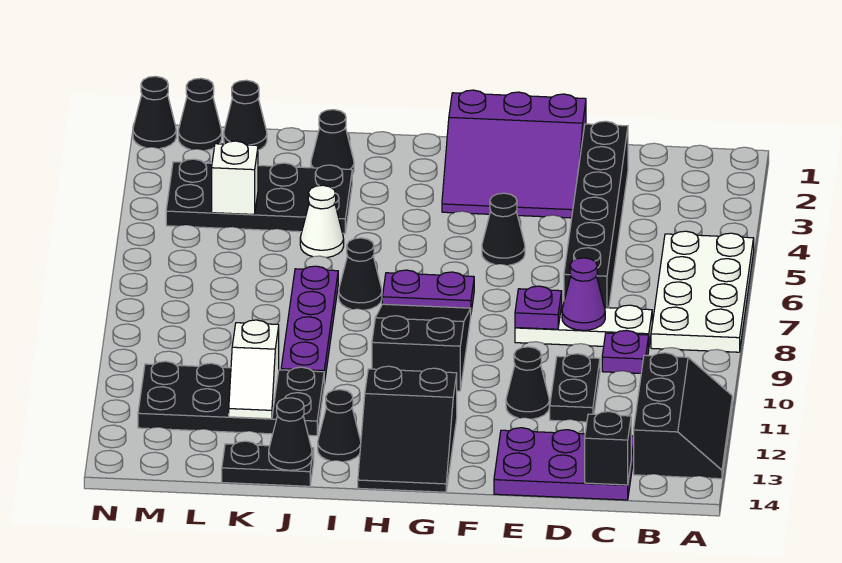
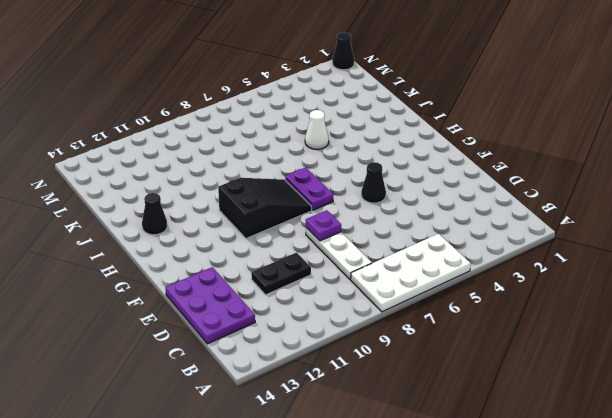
none -> black slope A11:B13 level 1 top B
none -> purple plate C9 level 1
none -> black brick D2:D7 level 1
none -> purple slope E1:G3 level 1 top 1

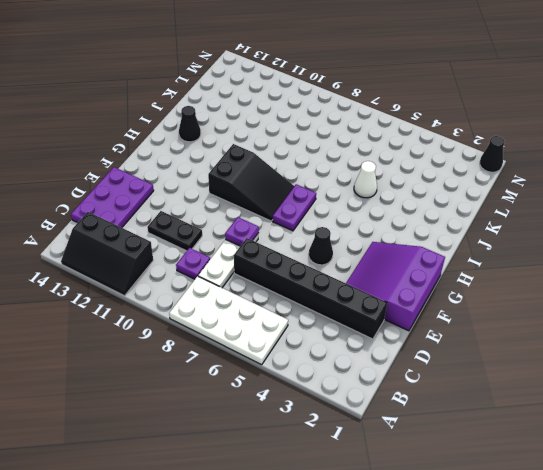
none -> black cone E11 level 1
none -> black slope G12:H14 level 1 top 12
none -> black cone I7 level 1
none -> black cone J2 level 1

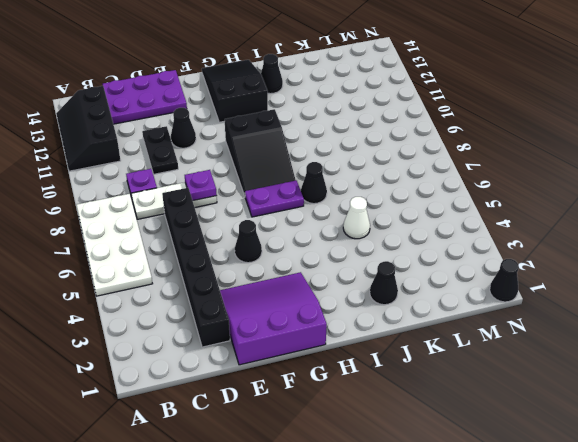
none -> black plate J3:M4 level 1
none -> purple plate J7:J10 level 1
none -> black plate J11:M12 level 1
none -> black plate J14:K14 level 1

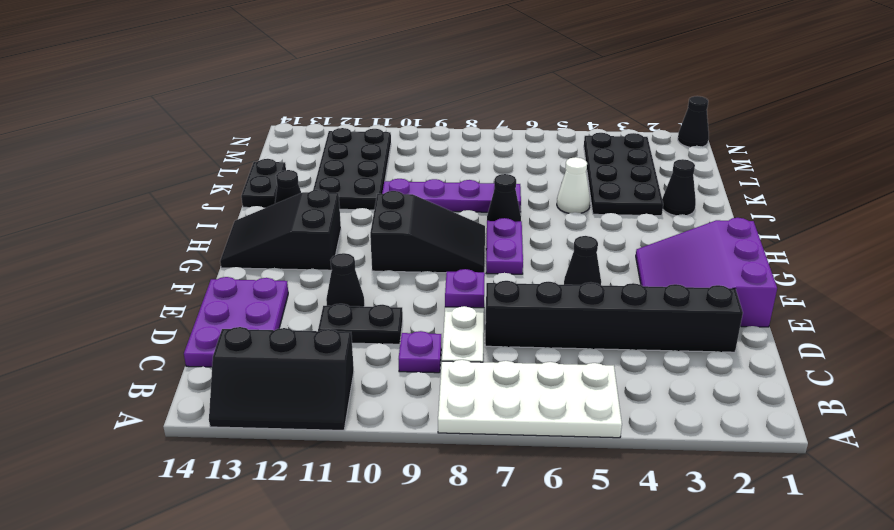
none -> black cone L1 level 1
none -> black cone M1 level 1
none -> black brick C14 level 2
none -> purple cone D8 level 2

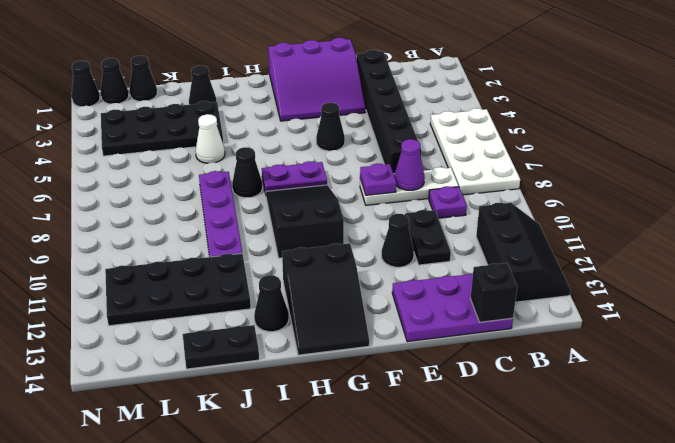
none -> black cone J14 level 2
none -> white slope K11:K12 level 2 top 11
none -> white brick L4 level 2

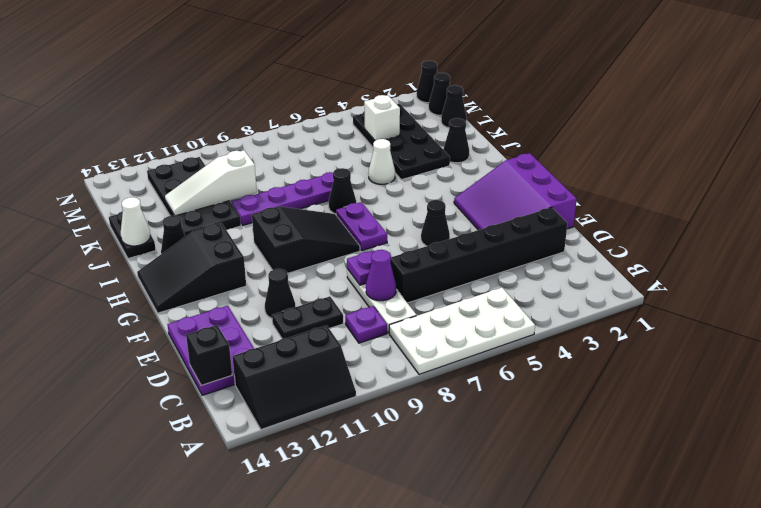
white cone J14 level 2 -> black cone J14 level 2
white slope K10:K12 level 2 top 10 -> white slope K11:K12 level 2 top 11

